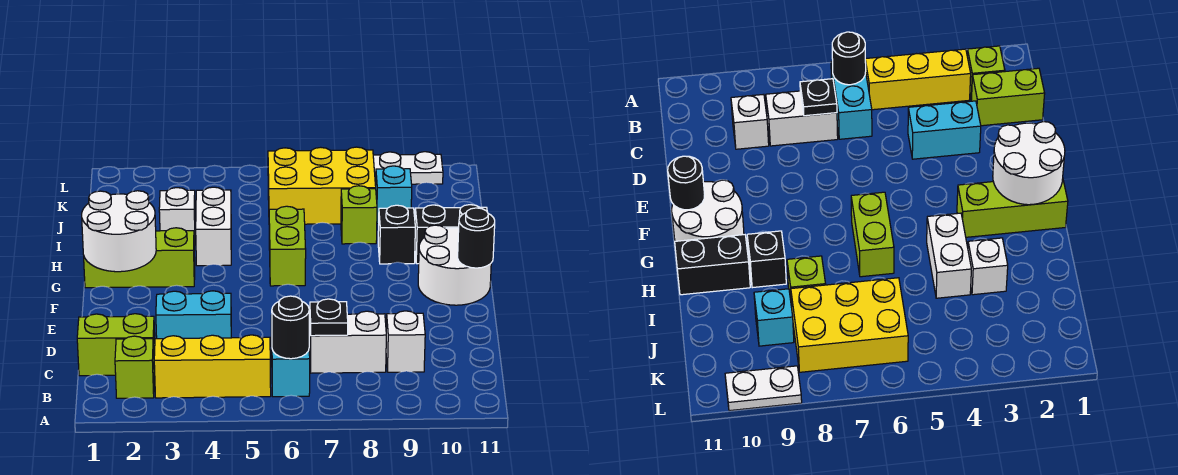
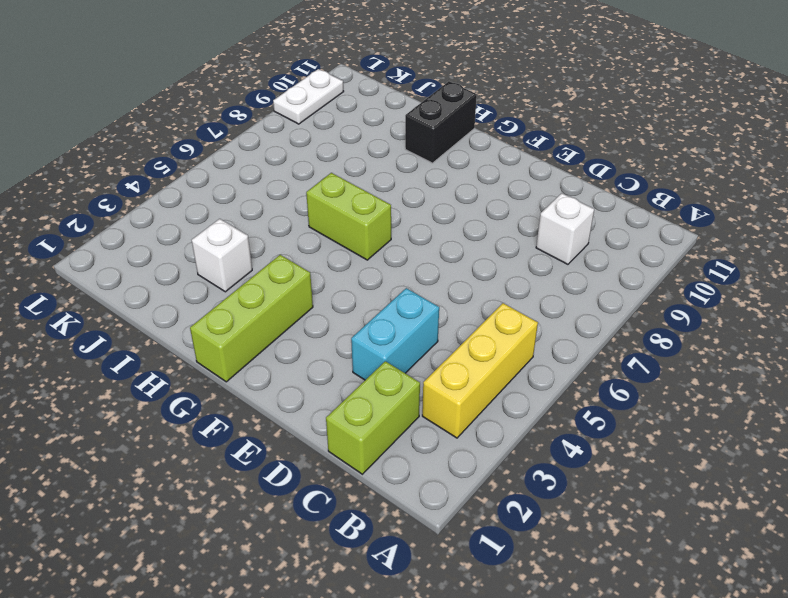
none -> lime brick B2 level 1
none -> cyan brick B6:C6 level 1
none -> white brick C7:C8 level 1

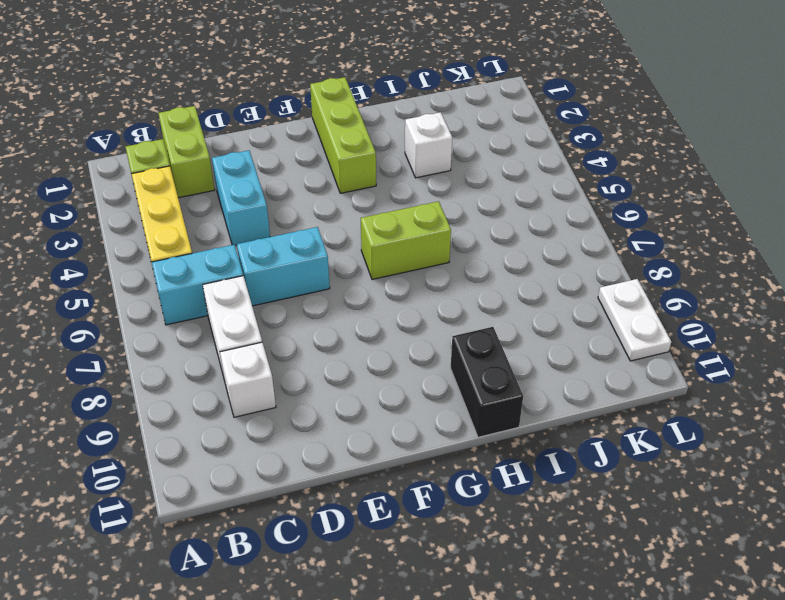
cyan brick D6:E6 level 1 -> none
none -> white round brick F10:G11 level 1
none -> white brick H4:I4 level 1
none -> black brick H9 level 1

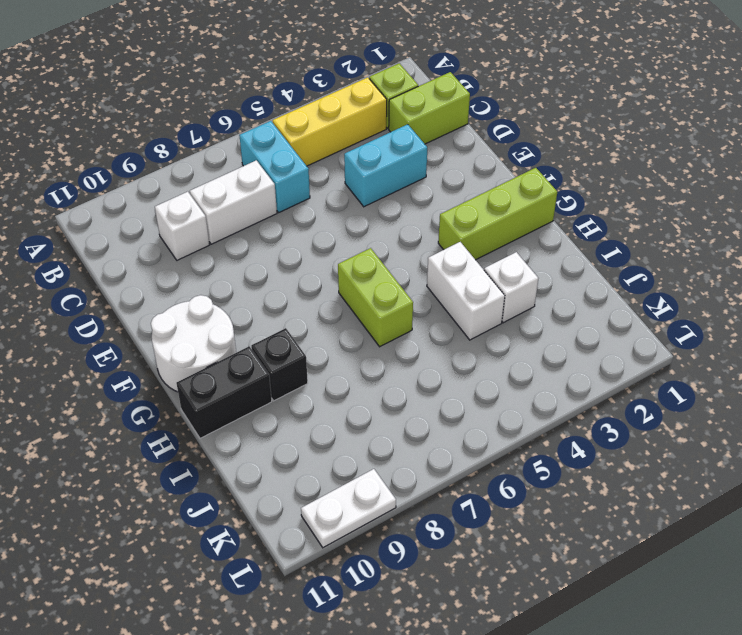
none -> lime brick I8 level 1
none -> yellow brick J6:K8 level 1
none -> cyan brick J9 level 1

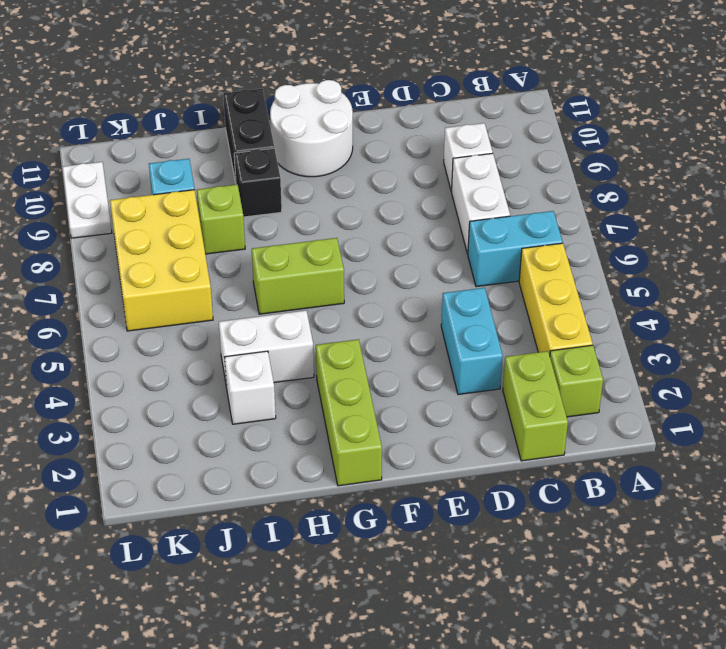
none -> black round brick B6 level 2
none -> black plate C7 level 2
none -> white round brick F1:G2 level 2

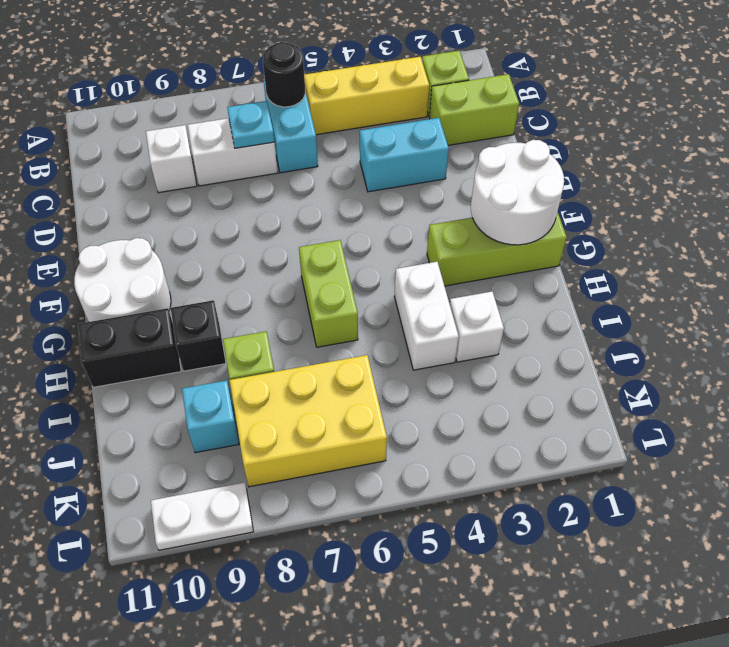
cyan plate C7 level 2 -> black plate C7 level 2
none -> black round brick F11 level 2

